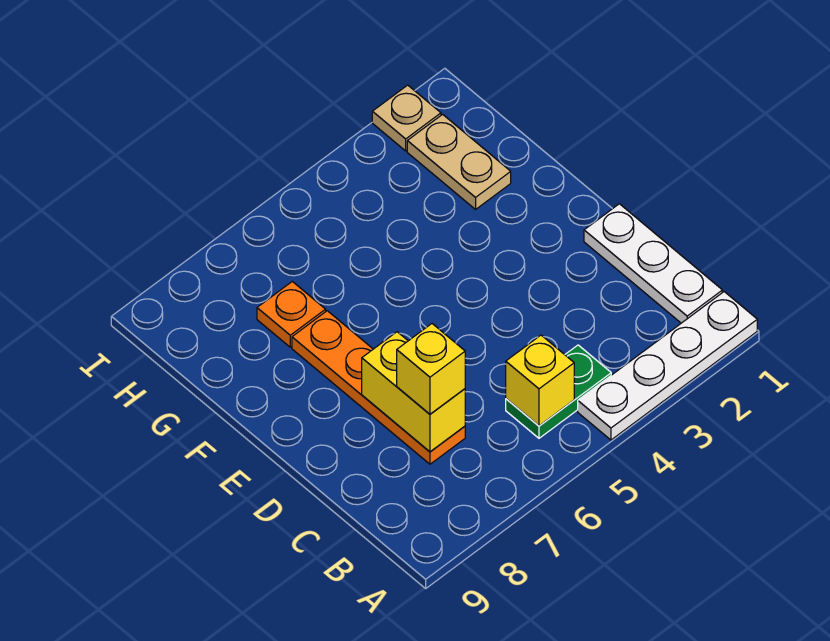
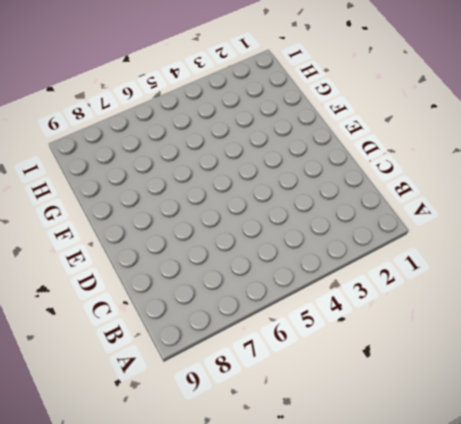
none -> white plate A1:A4 level 1
none -> white plate B1:D1 level 1

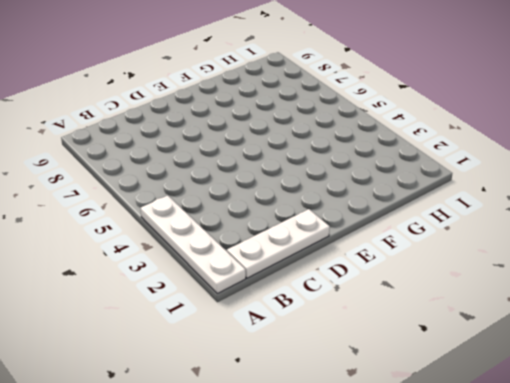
none -> green plate B4:B5 level 1
none -> orange plate C7:F7 level 1

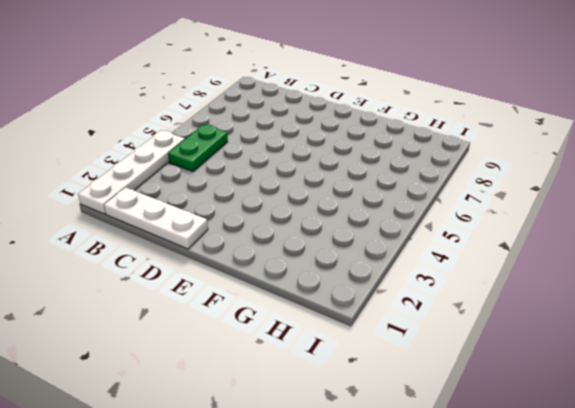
none -> orange plate C7:F7 level 1
none -> tan plate G2:H2 level 1

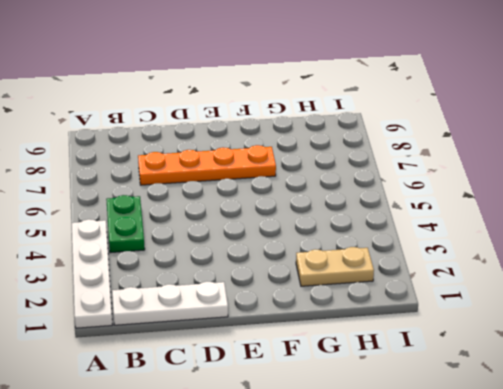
none -> orange plate G7 level 1
none -> tan plate I2 level 1

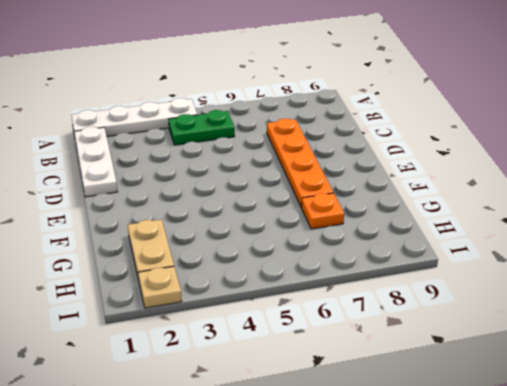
none -> yellow brick B5 level 2
none -> yellow brick C7:D7 level 2

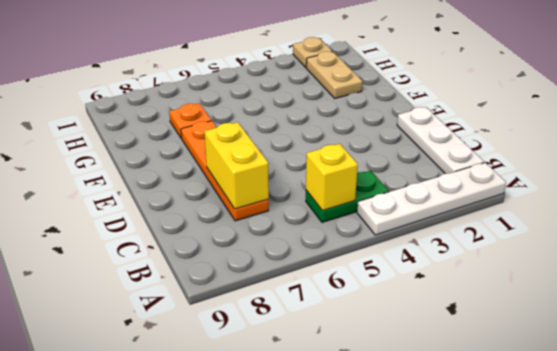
none -> yellow brick C7 level 3

